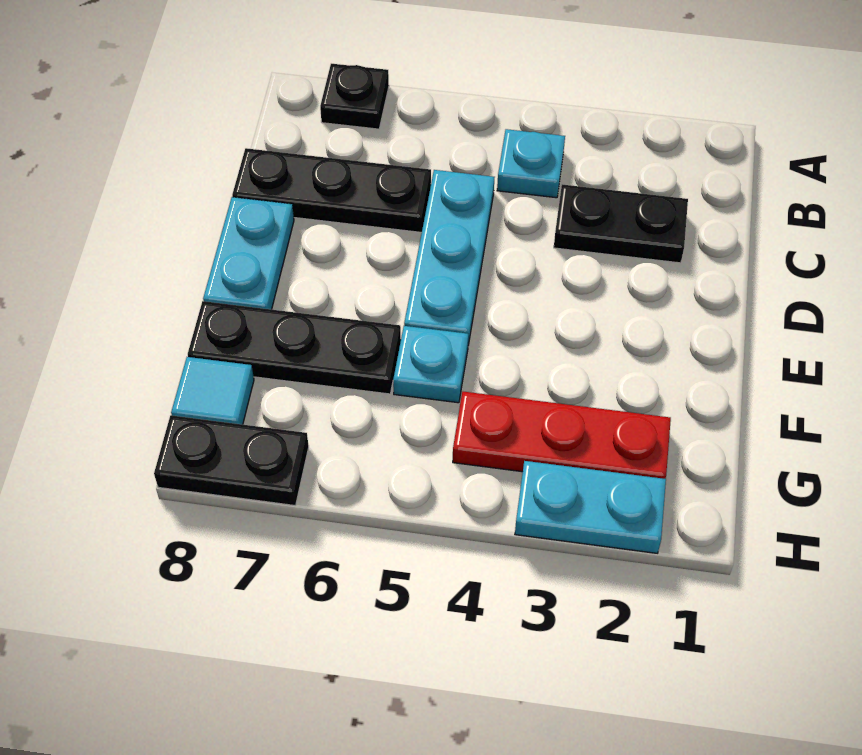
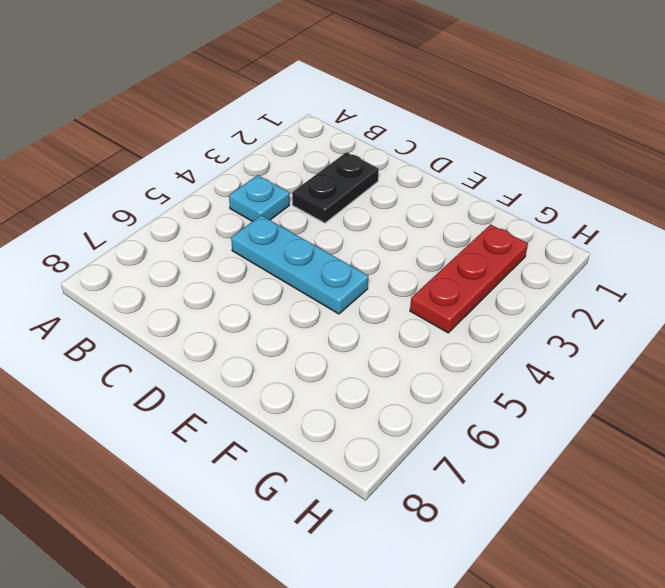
none -> black plate A7 level 1
none -> black plate C6:C8 level 1
none -> cyan plate D8:E8 level 1

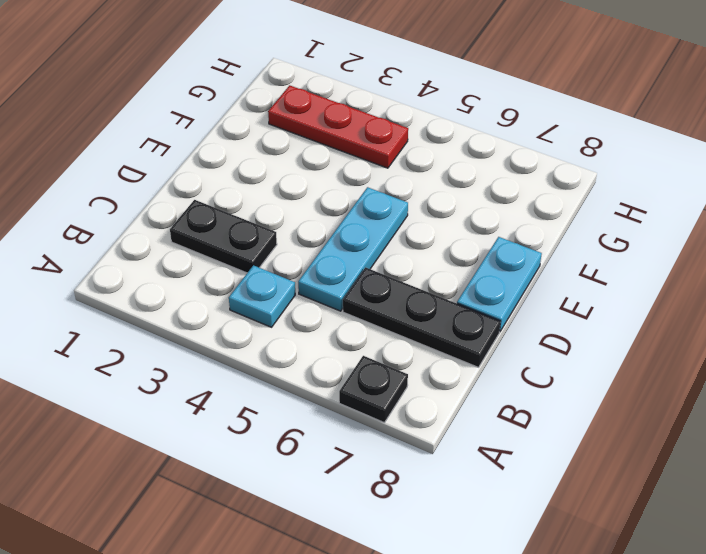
none -> cyan plate F5 level 1
none -> black plate F6:F8 level 1
none -> cyan tile G8 level 1

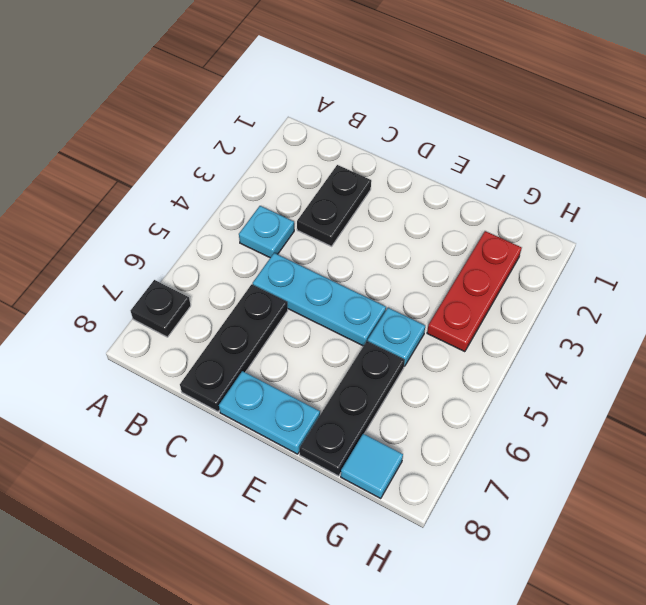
none -> cyan plate H2:H3 level 1
none -> black plate H7:H8 level 1

